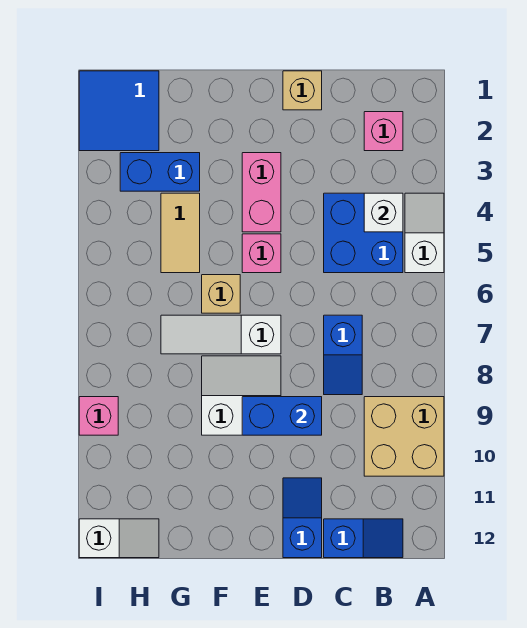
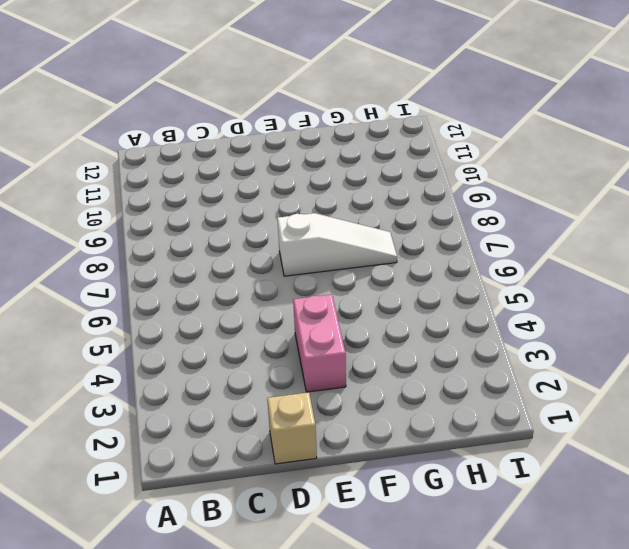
none -> white slope A4:A5 level 1 top 5
none -> tan brick A9:B10 level 1
none -> pink brick B2 level 1

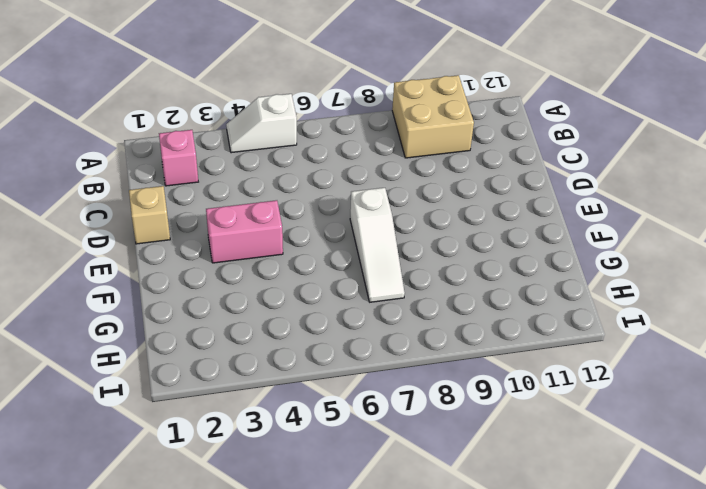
none -> blue brick B4:C5 level 1
none -> blue slope B12:C12 level 1 top C
none -> blue slope C7:C8 level 1 top 7

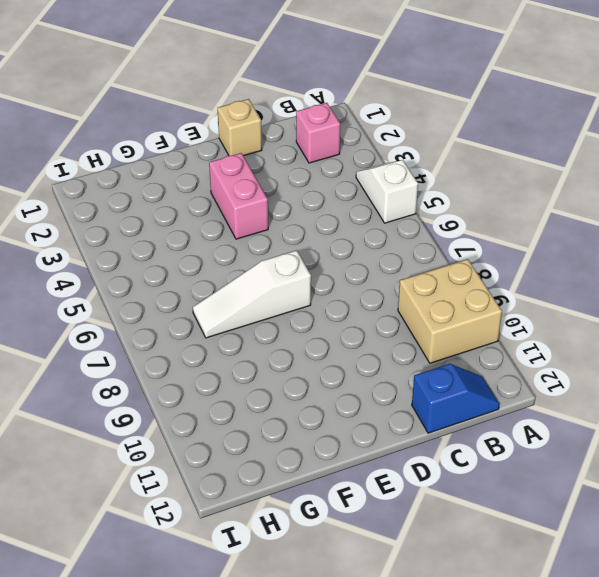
none -> blue brick B4:C5 level 1
none -> blue slope C7:C8 level 1 top 7
none -> blue slope D11:D12 level 1 top 12

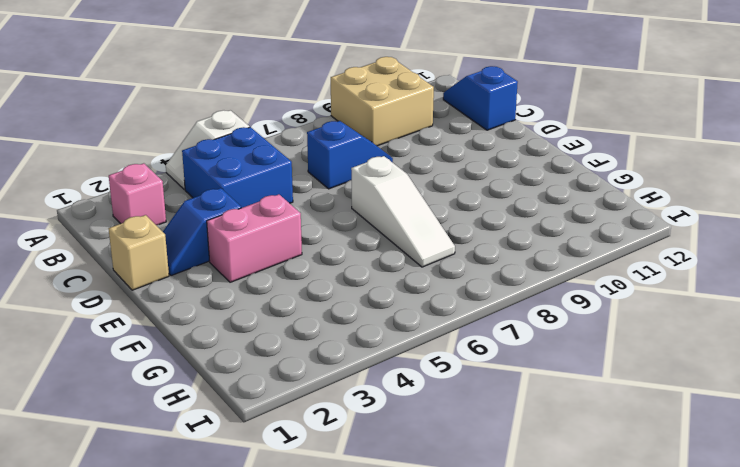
blue slope D2:D3 level 1 top 3 -> blue slope D11:D12 level 1 top 12
none -> pink brick E5 level 1
none -> white slope E8:F9 level 1 top 9
none -> tan brick F6 level 1

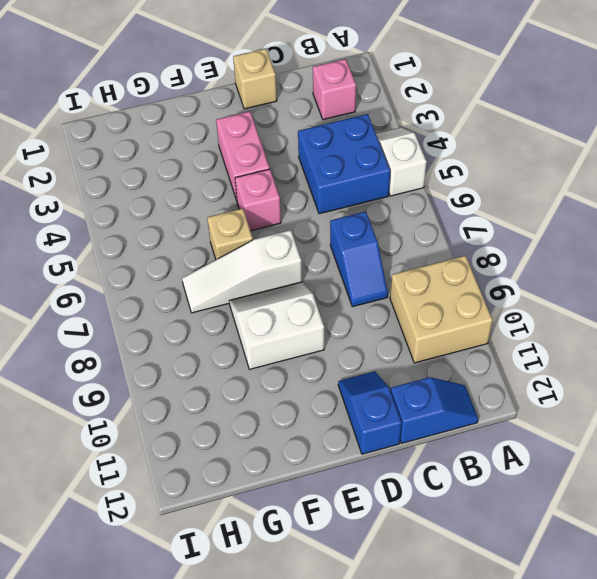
none -> blue brick G3:H3 level 1
none -> tan tile G4:G5 level 1
none -> blue tile H1:I2 level 1

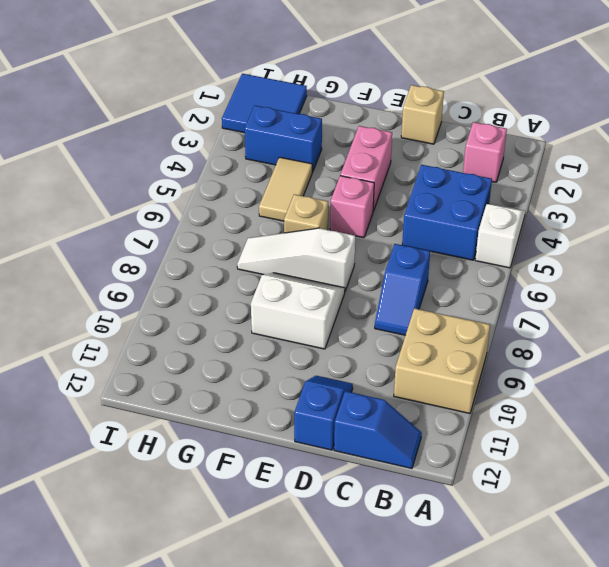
none -> white slope H12:I12 level 1 top I
none -> pink brick I9 level 1
none -> white brick B4 level 2

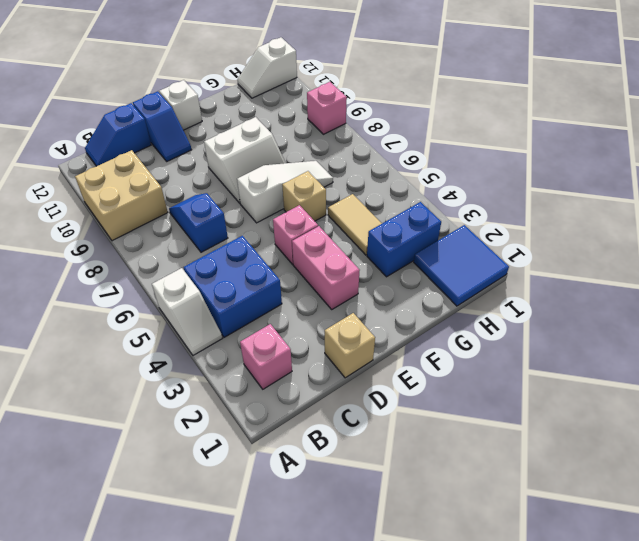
white brick E12 level 1 -> white brick B4 level 2
none -> blue brick D9:E9 level 2

